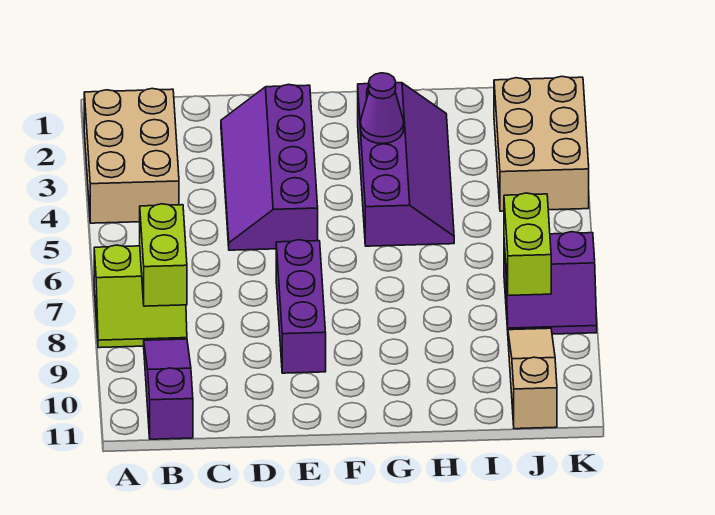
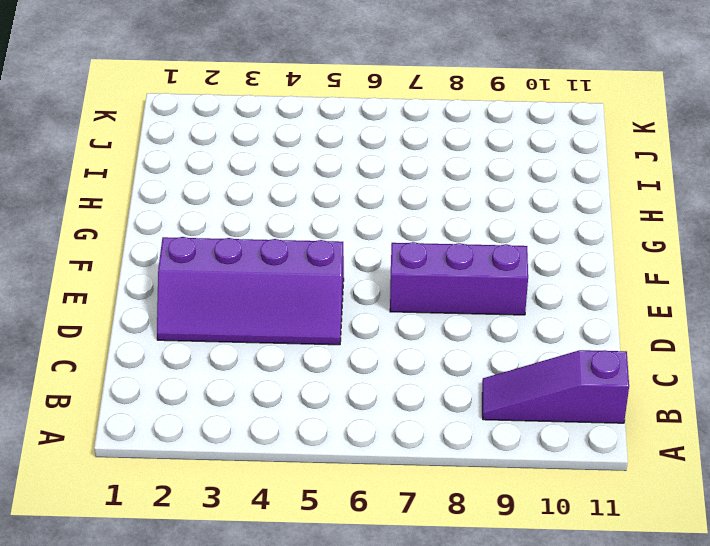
none -> tan brick A2:B4 level 1
none -> lime slope A7:B8 level 1 top 7
none -> purple slope G2:H5 level 1 top G

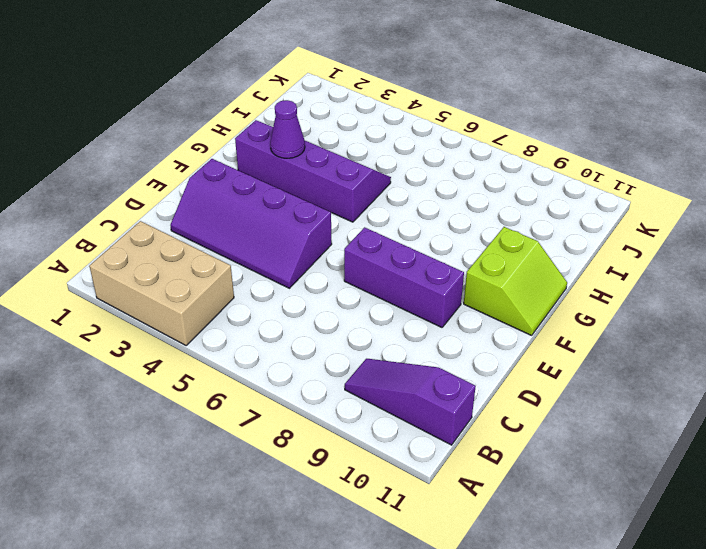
lime slope F10:G11 level 1 top 10 -> lime slope A7:B8 level 1 top 7
none -> tan brick J2:K4 level 1
none -> purple slope J7:K8 level 1 top 7
none -> tan slope J9:J11 level 1 top 11

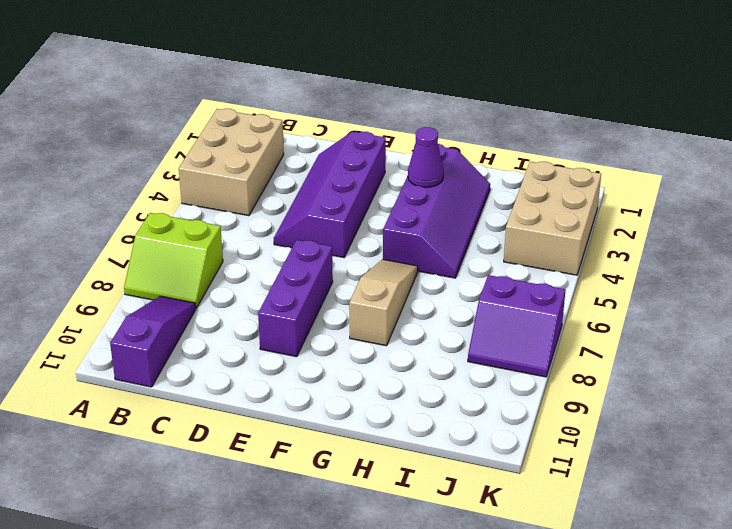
tan slope G6:G8 level 1 top 8 -> tan slope J9:J11 level 1 top 11
none -> lime brick B7:B8 level 2
none -> lime brick J7:J8 level 2

